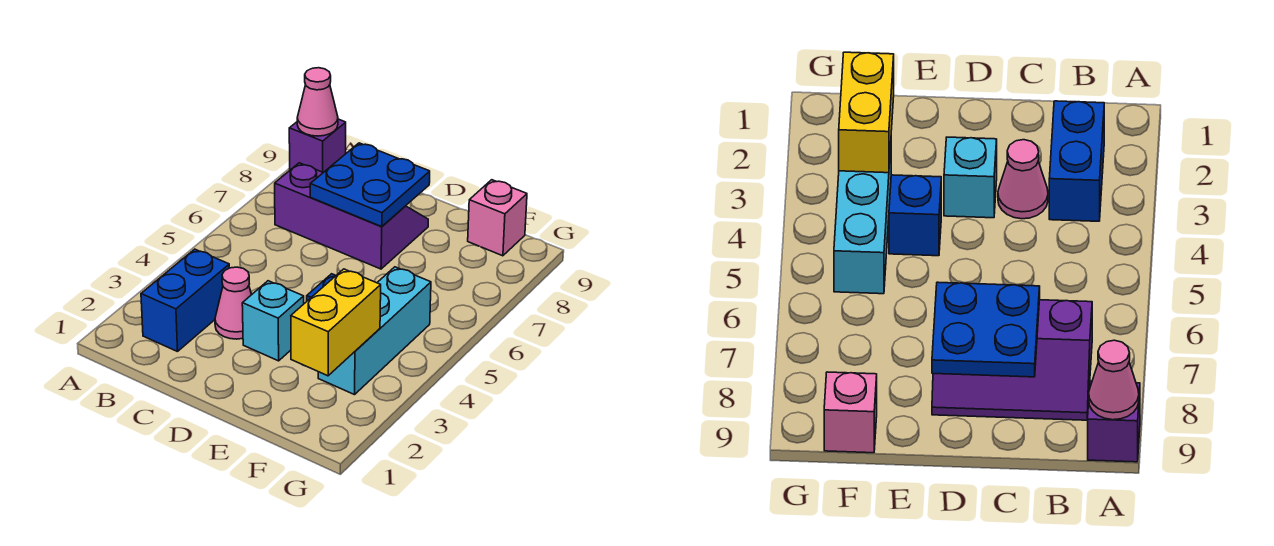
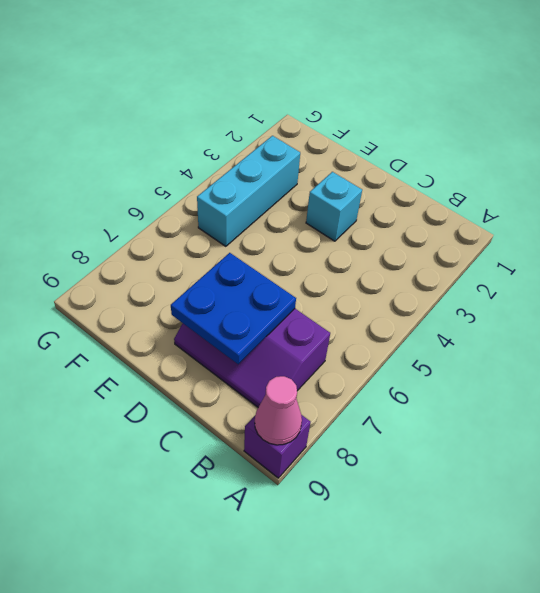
none -> blue brick B2:B3 level 1
none -> pink cone C3 level 1

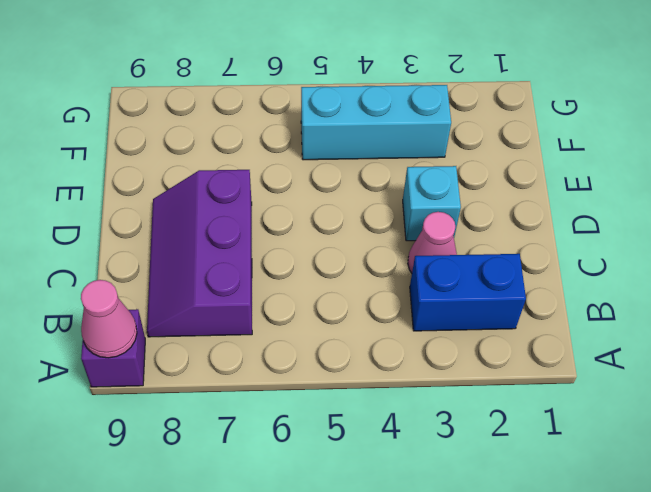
none -> blue brick E4 level 1
none -> pink brick F9 level 1

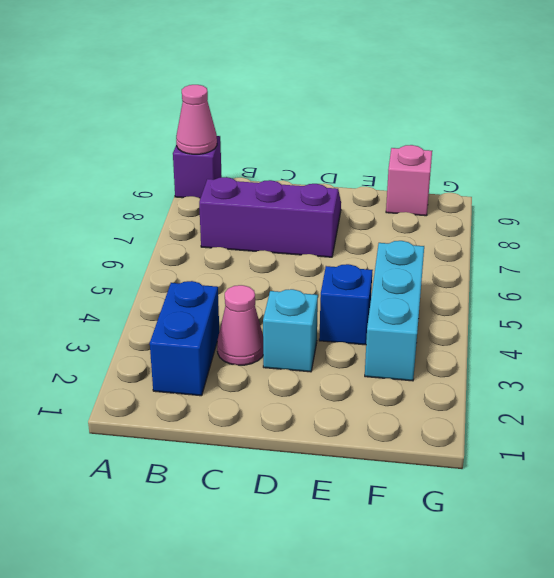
none -> blue plate C7:D8 level 2
none -> yellow brick F2:F3 level 2

